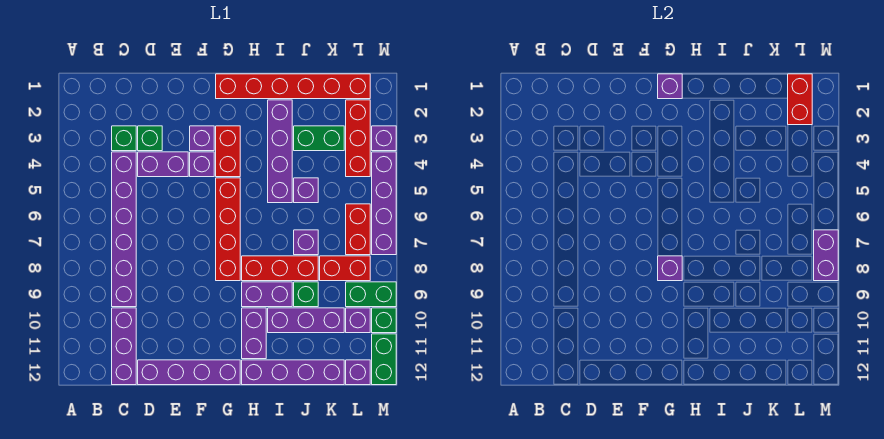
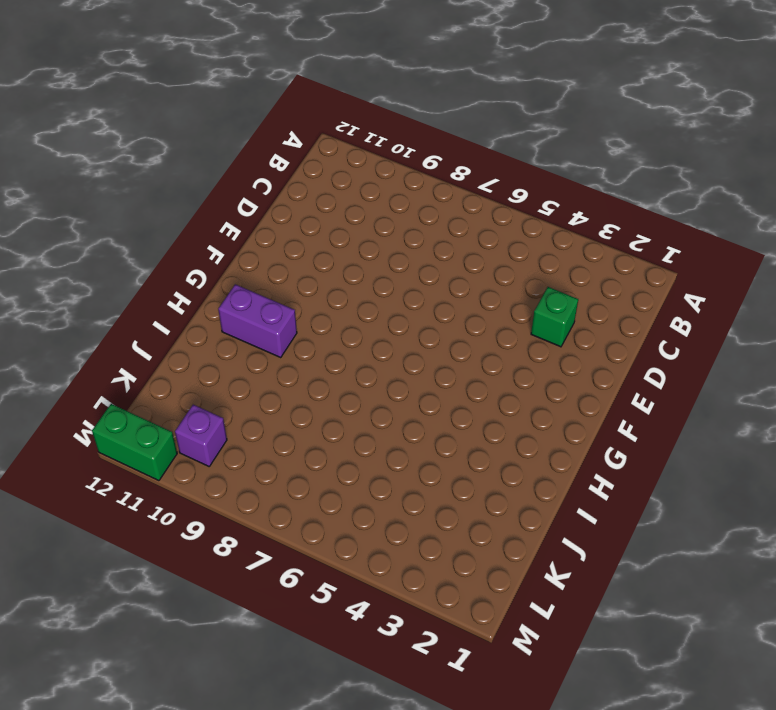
none -> green brick C3 level 1
none -> purple brick C4:C9 level 1
none -> purple brick C10:C12 level 1
none -> purple brick D4:E4 level 1

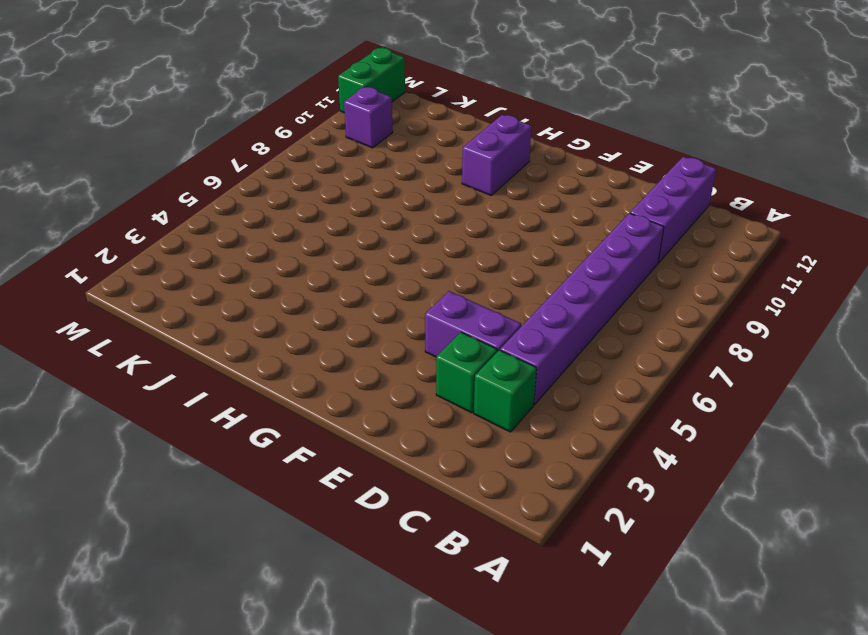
none -> purple brick D12:G12 level 1
none -> purple brick F3 level 1
none -> purple brick F4 level 1
none -> red brick G1:L1 level 1

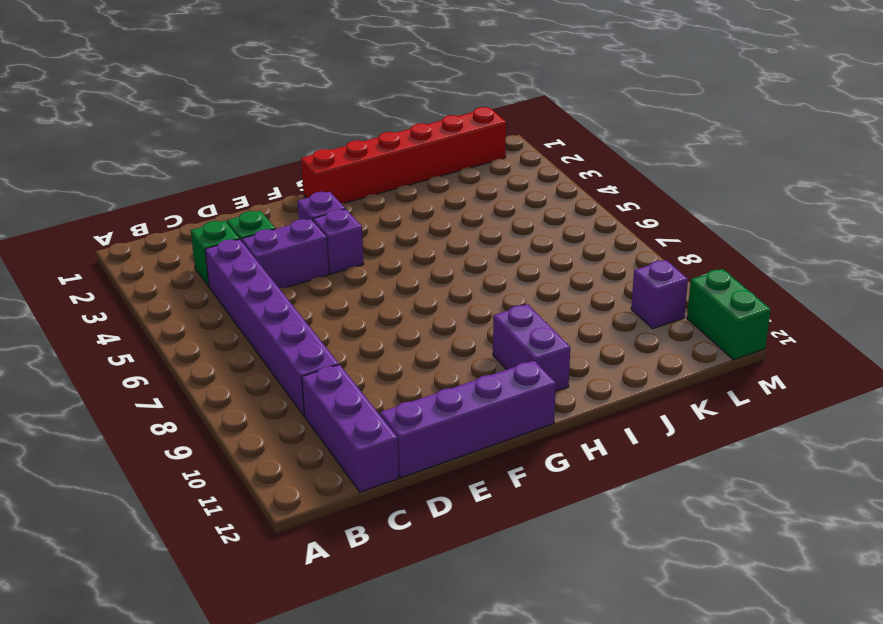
none -> red brick G3:G4 level 1
none -> red brick G5:G8 level 1
none -> red brick H8:J8 level 1
none -> purple brick H9:I9 level 1

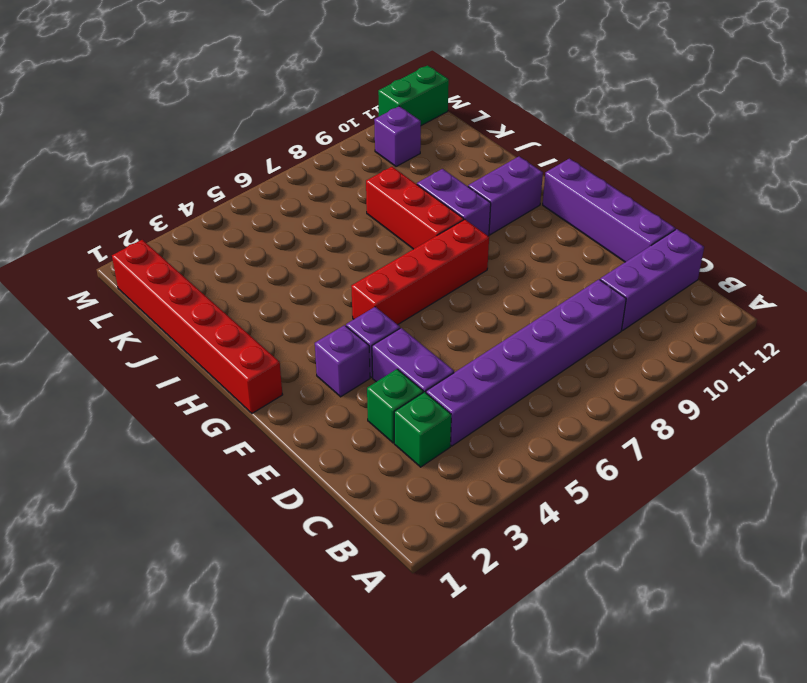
none -> red brick G3:G4 level 1
none -> purple brick H12:K12 level 1
none -> purple brick I2:I5 level 1
none -> purple brick I10:K10 level 1

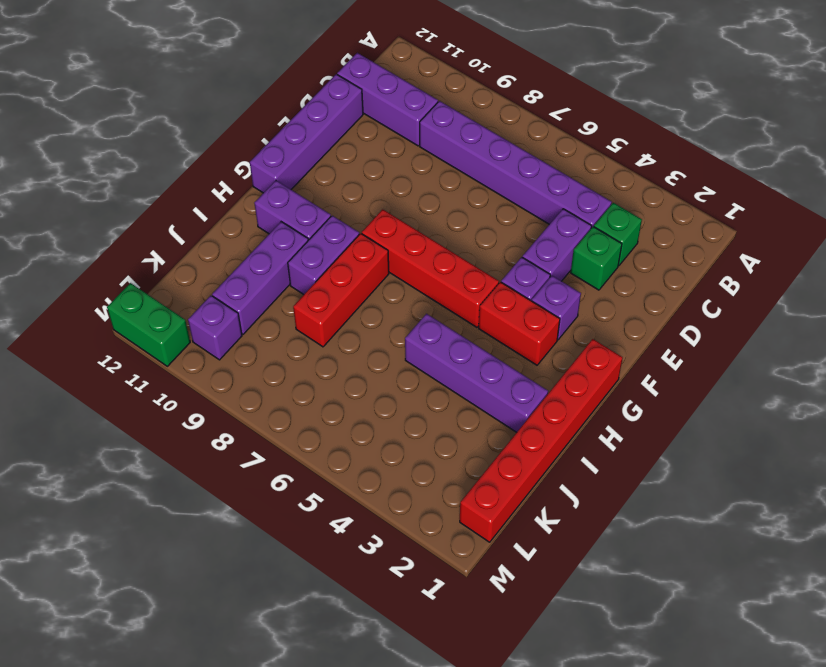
none -> purple brick H12:K12 level 1
none -> green brick J3:K3 level 1
none -> purple brick J5 level 1
none -> purple brick J7 level 1

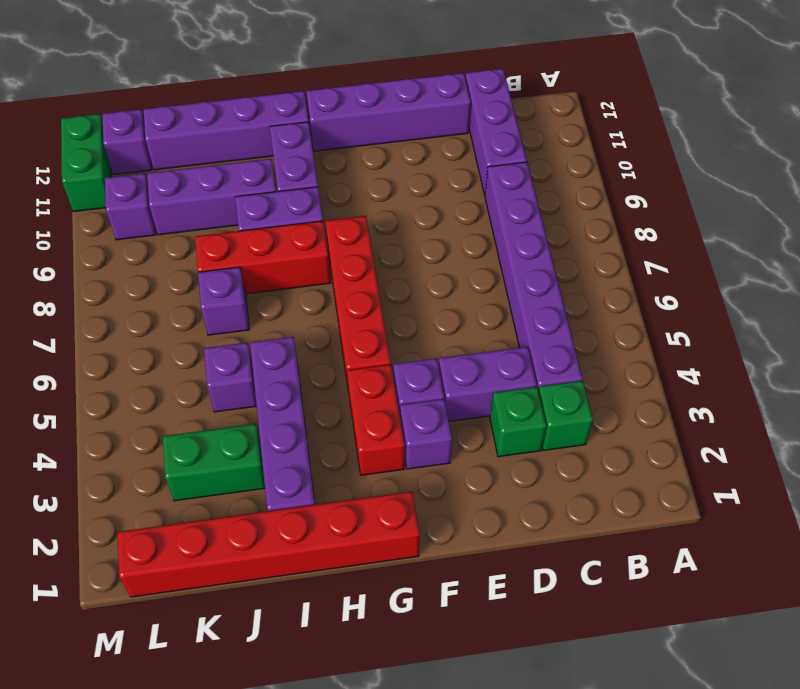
none -> green brick J9 level 1
none -> red brick K8:L8 level 1
none -> red brick L2:L4 level 1
none -> red brick L6:L7 level 1

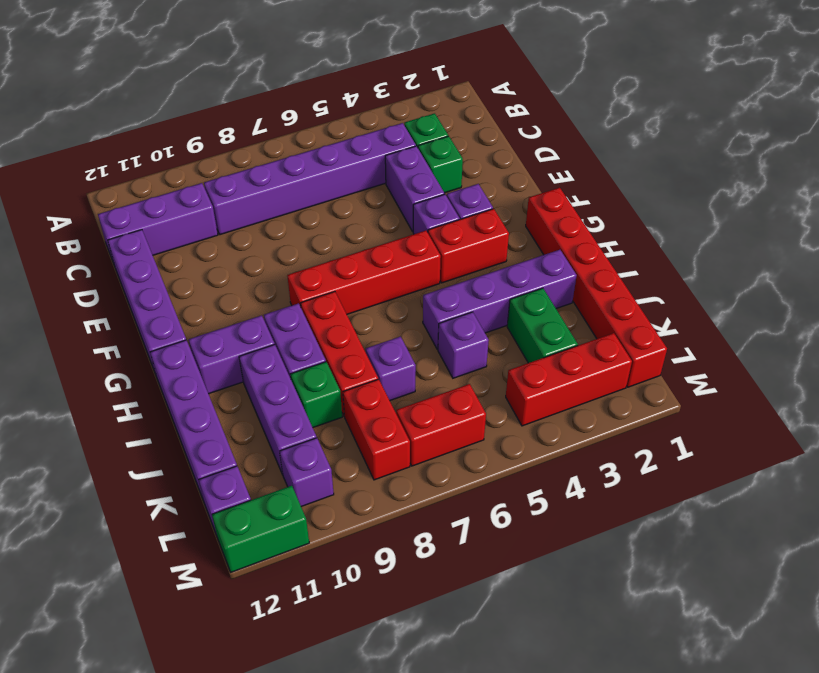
none -> green brick L9:M9 level 1
none -> purple brick M3 level 1
none -> purple brick M4:M7 level 1
none -> green brick M10 level 1

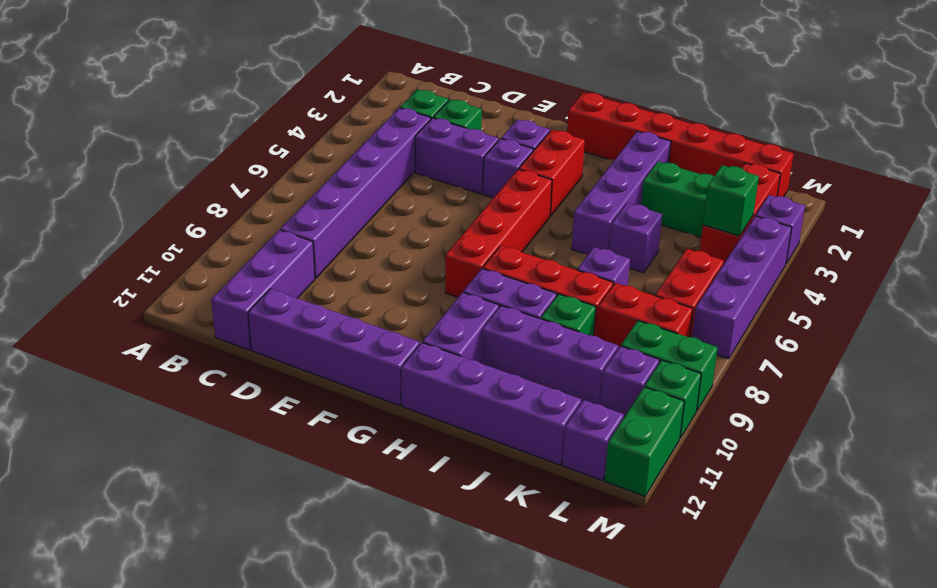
green brick L4 level 2 -> none
none -> purple brick G1 level 2
none -> purple brick G8 level 2
none -> red brick L1:L2 level 2
none -> purple brick M7:M8 level 2

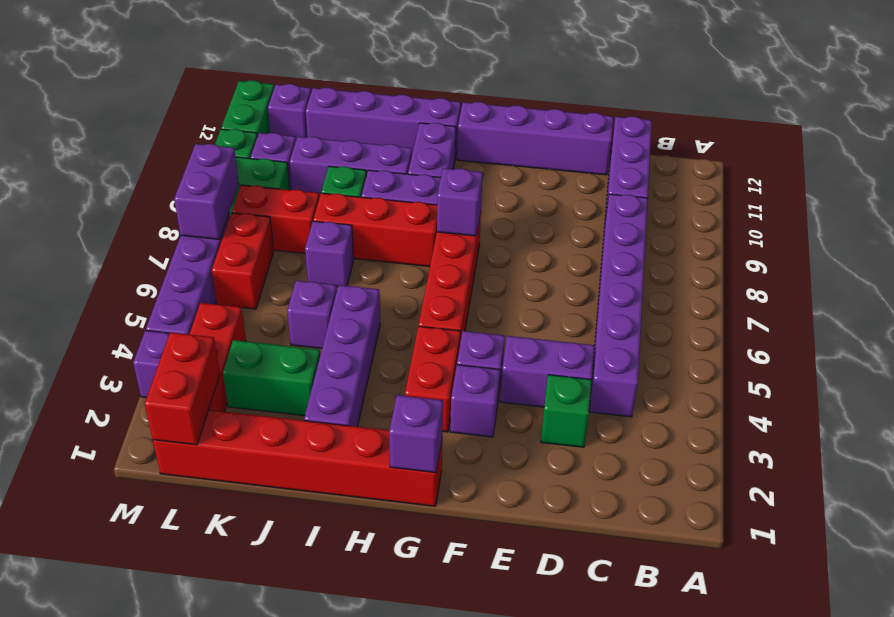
none -> green brick C3 level 1

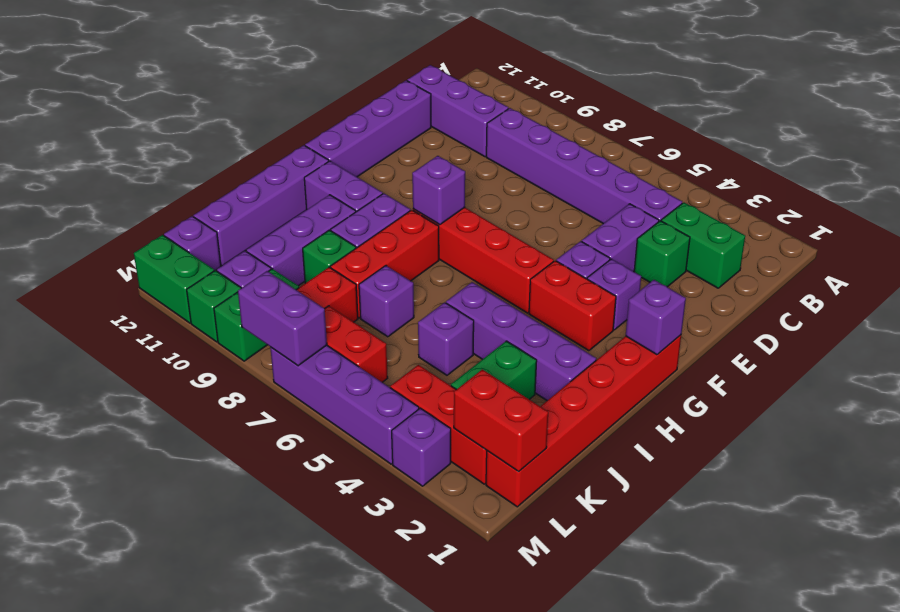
green brick C2:C3 level 1 -> green brick C3 level 1

